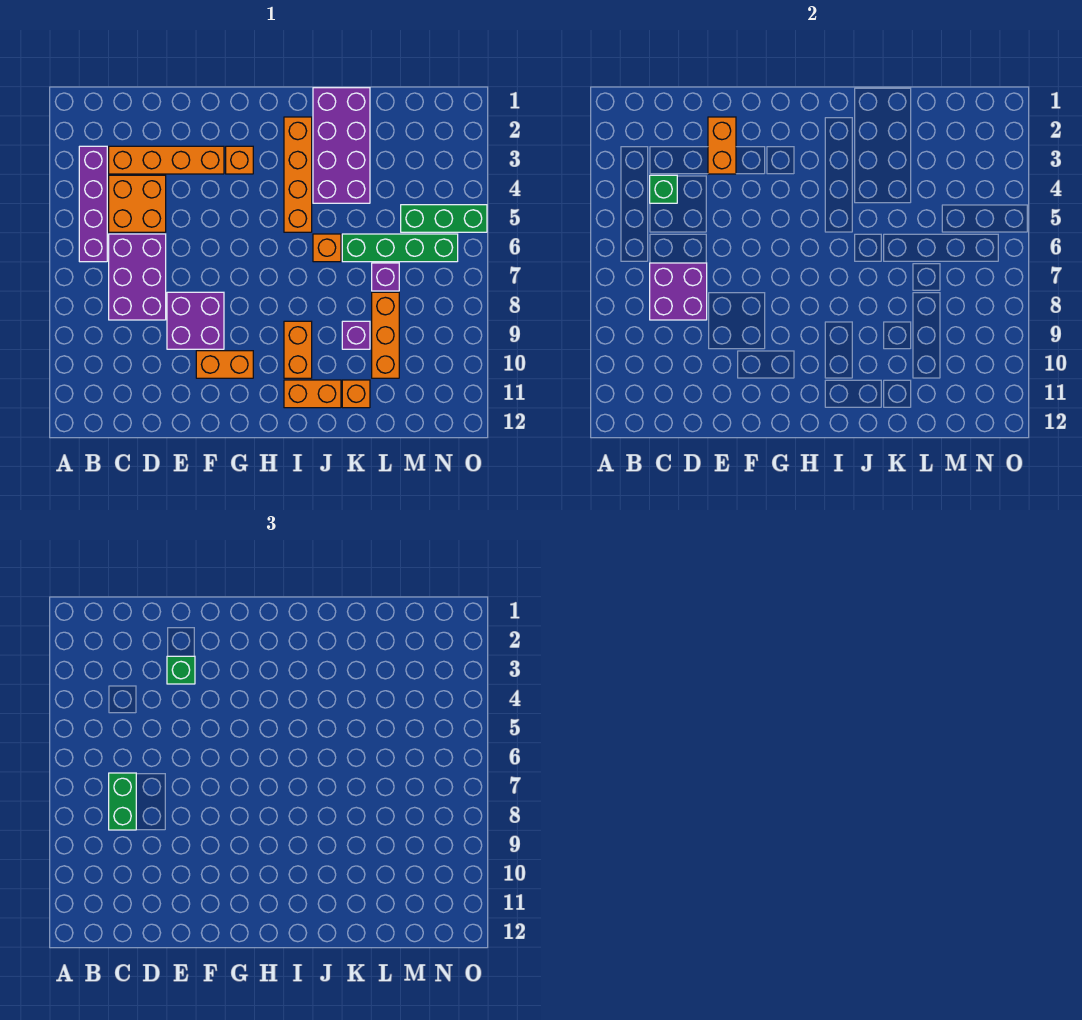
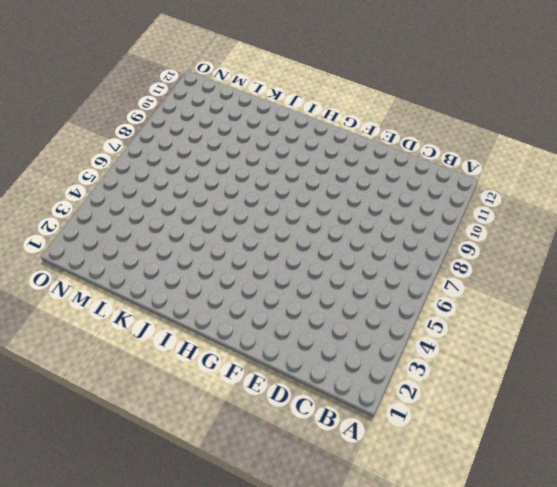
none -> purple brick B3:B6 level 1
none -> orange brick C3:F3 level 1
none -> orange brick C4:D5 level 1

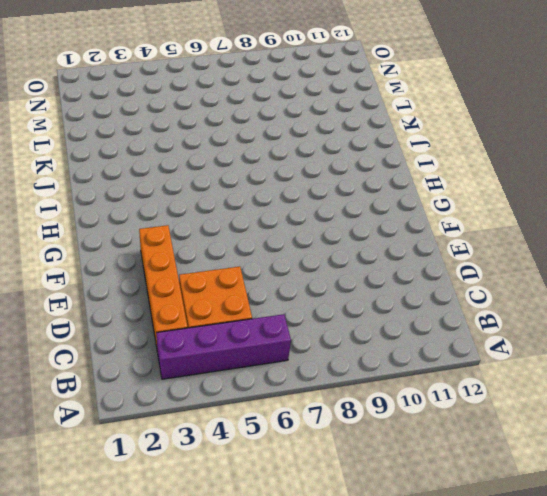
none -> purple brick C6:D8 level 1
none -> purple brick E8:F9 level 1
none -> orange brick F10:G10 level 1

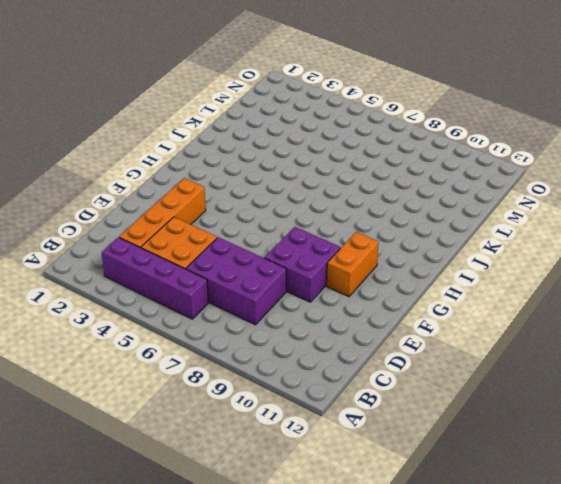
none -> orange brick G3 level 1
none -> orange brick I2:I5 level 1
none -> orange brick I9:I10 level 1

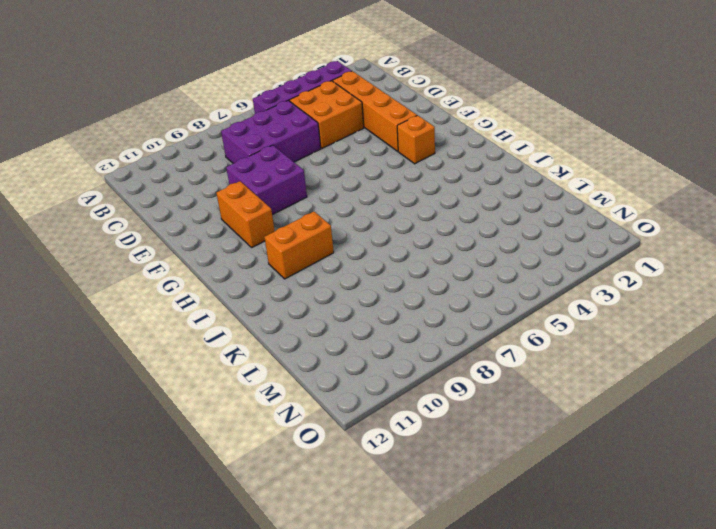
none -> orange brick I2:I5 level 1
none -> orange brick I11:J11 level 1
none -> purple brick J1:K4 level 1

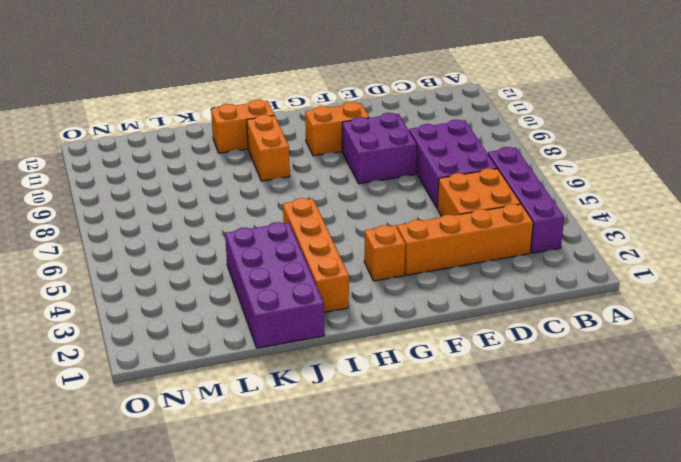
none -> orange brick J6 level 1
none -> green brick K6:N6 level 1
none -> purple brick K9 level 1

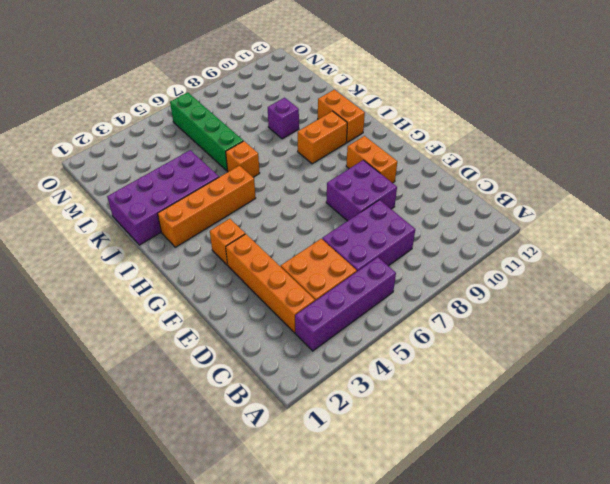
none -> orange brick K11 level 1
none -> purple brick L7 level 1
none -> orange brick L8:L10 level 1

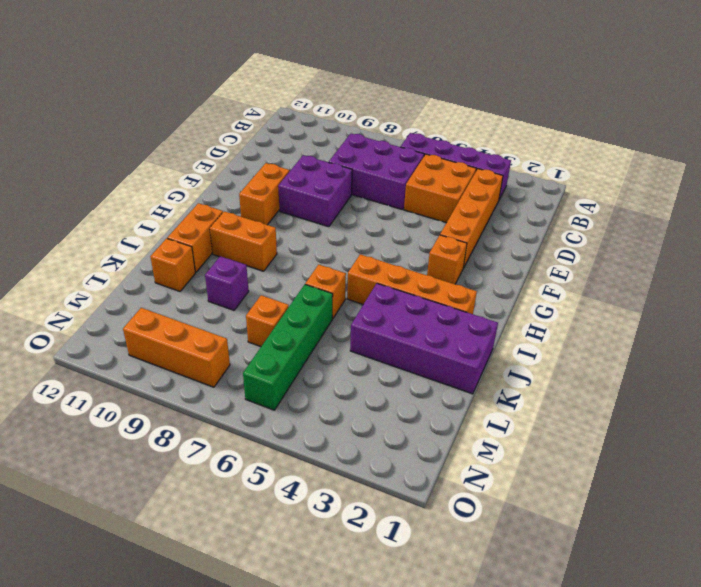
orange brick L7 level 1 -> purple brick L7 level 1
orange brick N8:N10 level 1 -> orange brick L8:L10 level 1
none -> green brick M5:O5 level 1
none -> green brick C4 level 2
none -> purple brick C7:D8 level 2

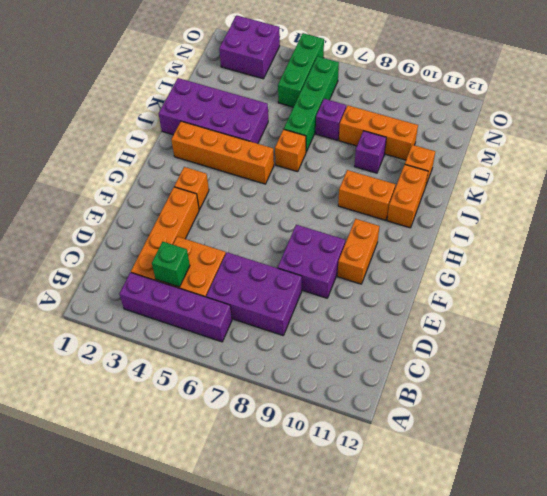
purple brick N2:O3 level 1 -> purple brick C7:D8 level 2
none -> orange brick E2:E3 level 2
none -> green brick C7:C8 level 3
none -> green brick E3 level 3

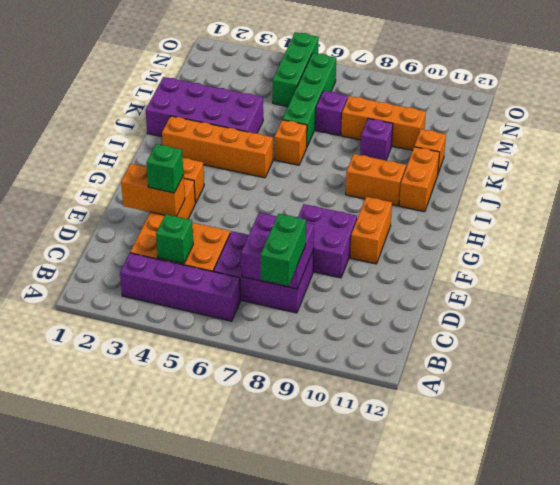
green brick B8:C8 level 3 -> green brick C7:C8 level 3

